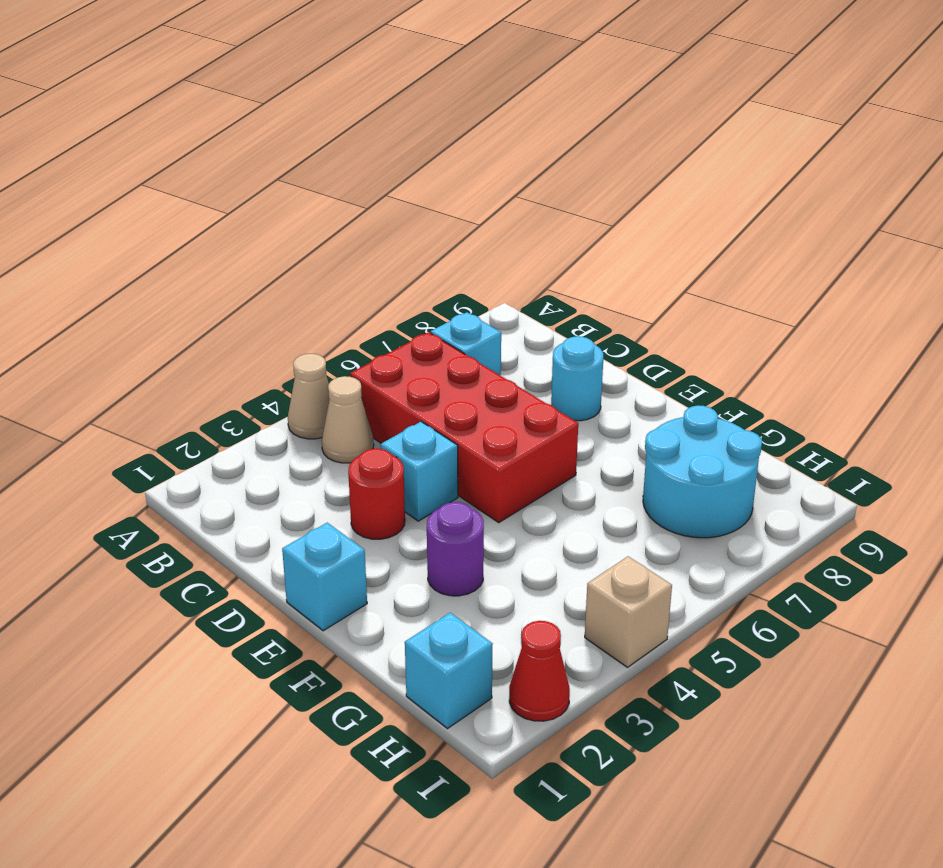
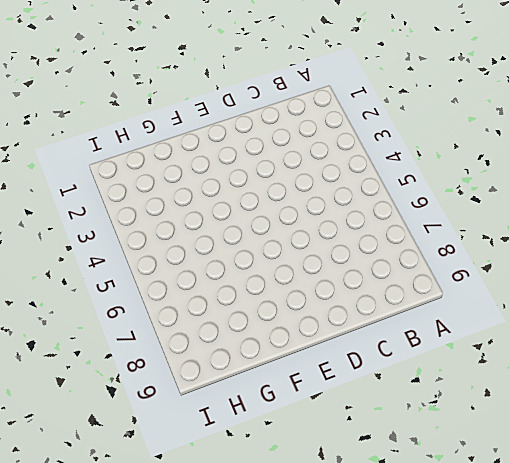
none -> tan cone A4 level 1
none -> tan cone B4 level 1
none -> red brick B5:E6 level 1

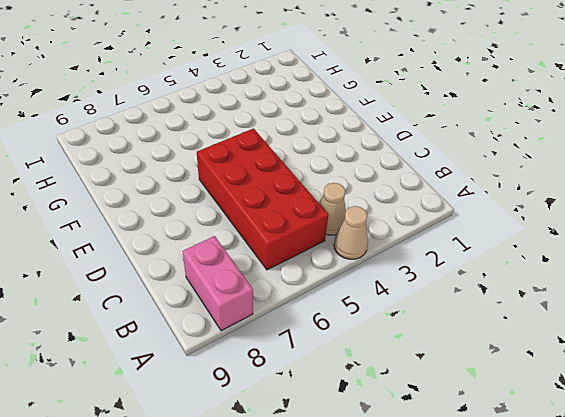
pink brick A8:B8 level 1 -> none
none -> cyan brick B7 level 1
none -> red round brick D3 level 1
none -> cyan brick D4 level 1

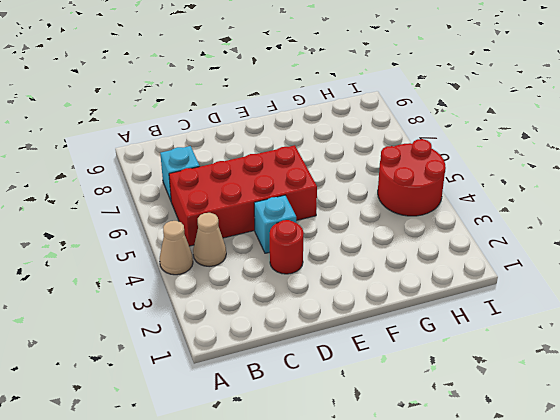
red round brick H4:I5 level 1 -> tan brick I4 level 1
none -> cyan round brick D8 level 1
none -> cyan brick E1 level 1
none -> purple round brick F3 level 1

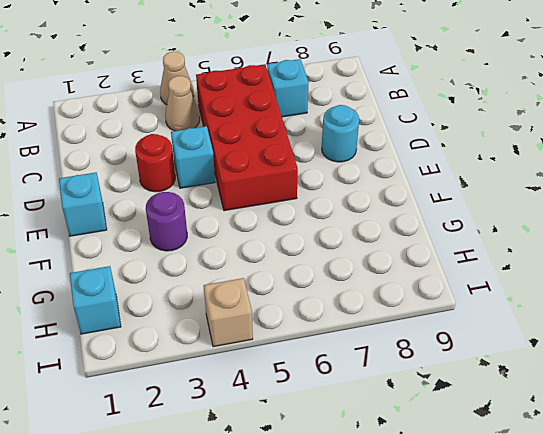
none -> cyan round brick G7:H8 level 1
none -> red cone I2 level 1

